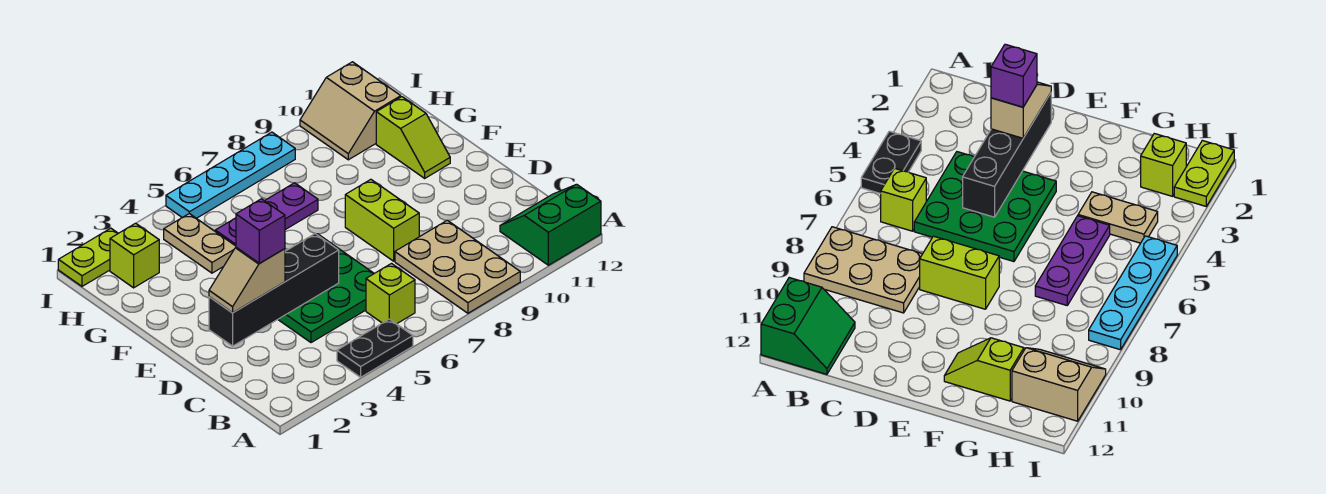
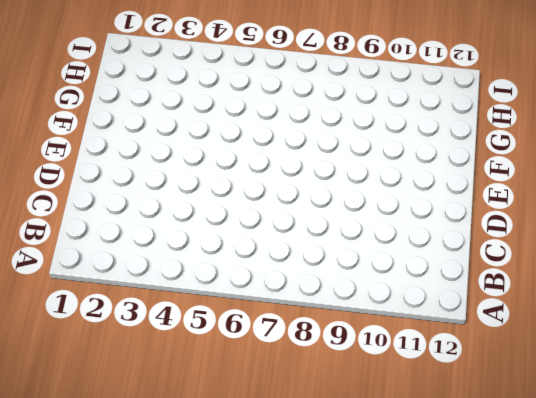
none -> black plate A4:A5 level 1
none -> tan plate A8:C9 level 1
none -> green slope A11:B12 level 1 top A

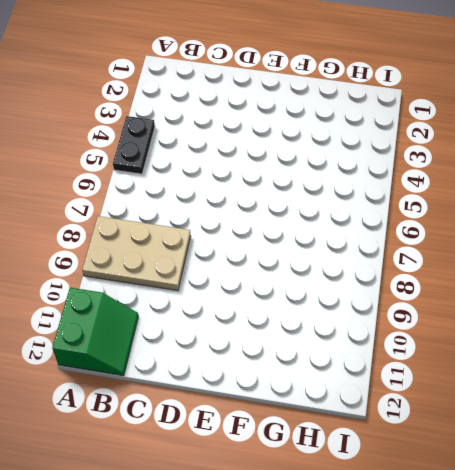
none -> lime brick B6 level 1
none -> green plate C4:E6 level 1
none -> lime brick D8:E8 level 1

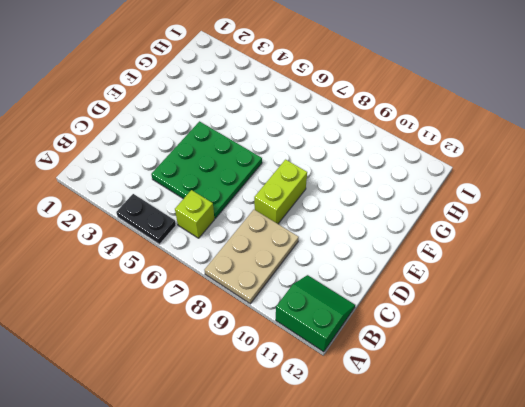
none -> lime slope F11:G11 level 1 top G
none -> tan plate G4:H4 level 1
none -> purple plate G5:G7 level 1

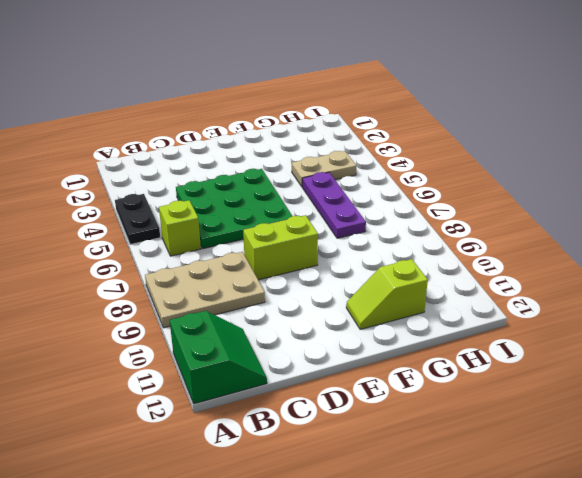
none -> lime brick H2 level 1
none -> tan slope H10:I11 level 1 top 11
none -> lime plate I1:I2 level 1

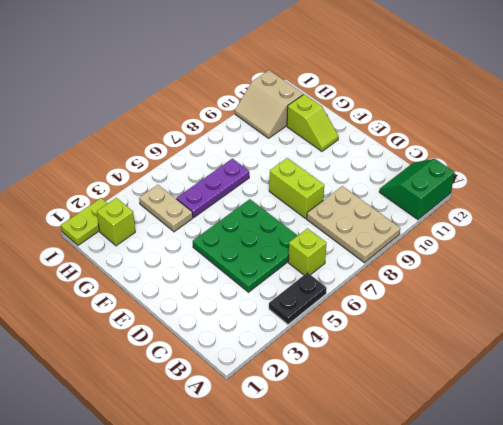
none -> cyan plate I5:I8 level 1
none -> black brick D2:D5 level 2
none -> tan slope D2:D3 level 3 top 3

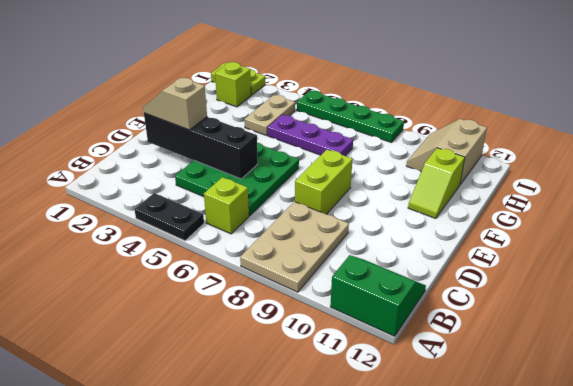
green plate I5:I8 level 1 -> cyan plate I5:I8 level 1
none -> purple brick D3 level 4

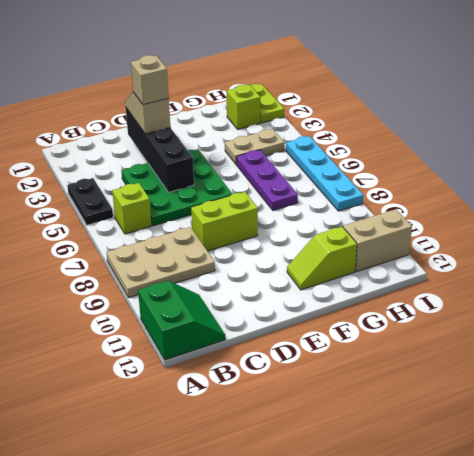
tan brick D3 level 4 -> purple brick D3 level 4

